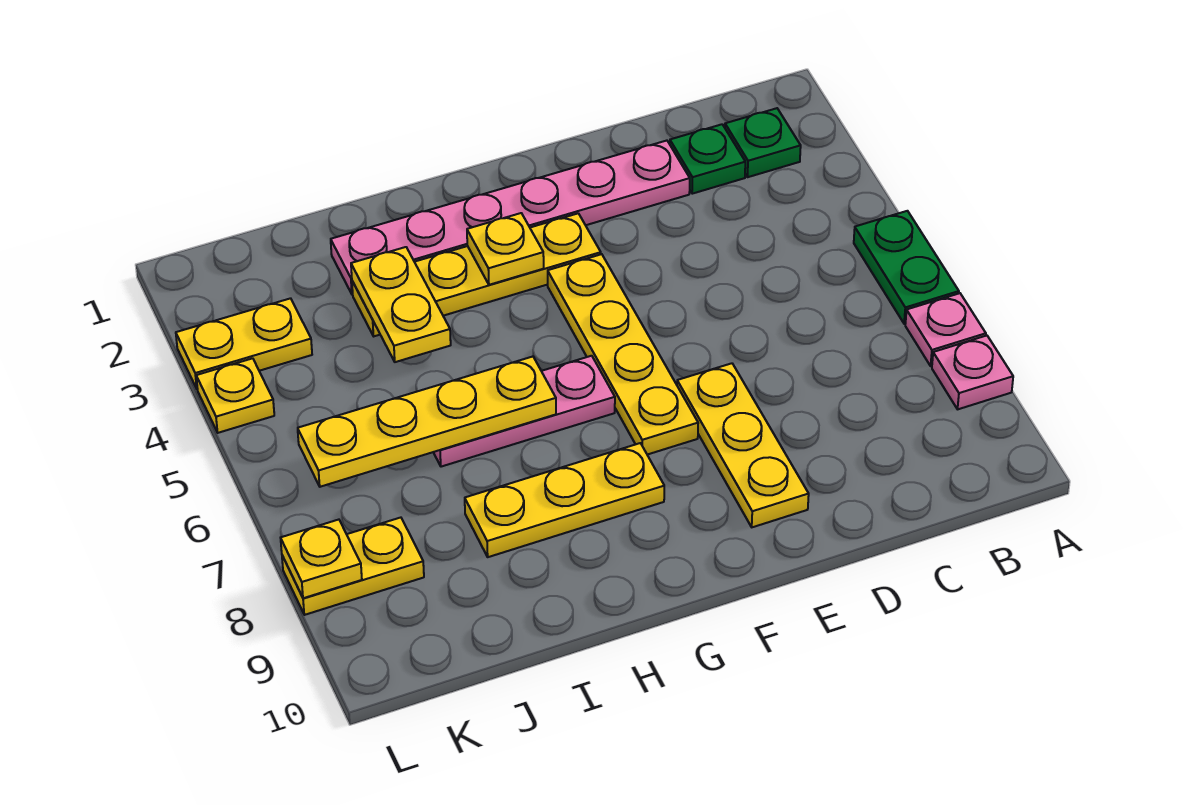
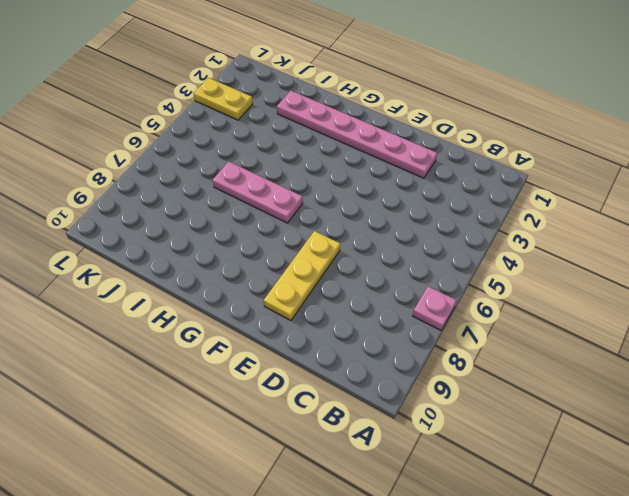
none -> green plate A5:A6 level 1
none -> pink plate A8 level 1
none -> green plate B2 level 1

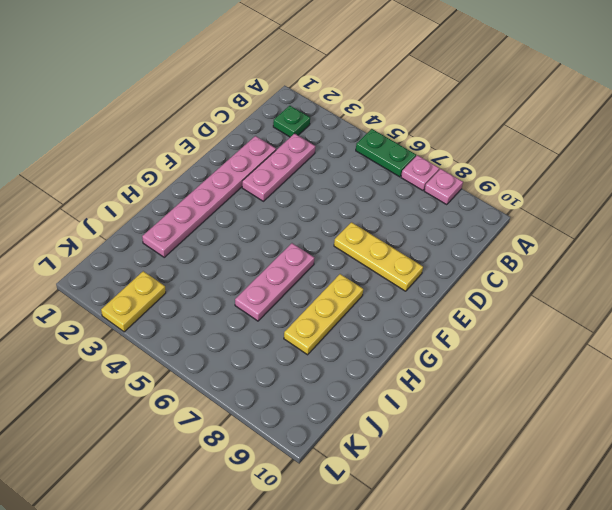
pink plate C3:E3 level 1 -> none
none -> green plate C2 level 1
none -> yellow plate F3:I3 level 1
none -> yellow plate F4:F7 level 1

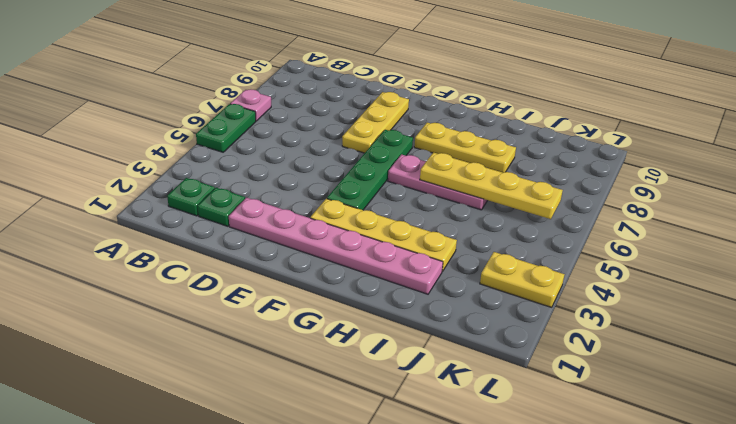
green plate F4:F7 level 1 -> yellow plate F4:F7 level 1
none -> pink plate A8 level 1
none -> yellow plate K8:L8 level 1
none -> yellow plate L4 level 1

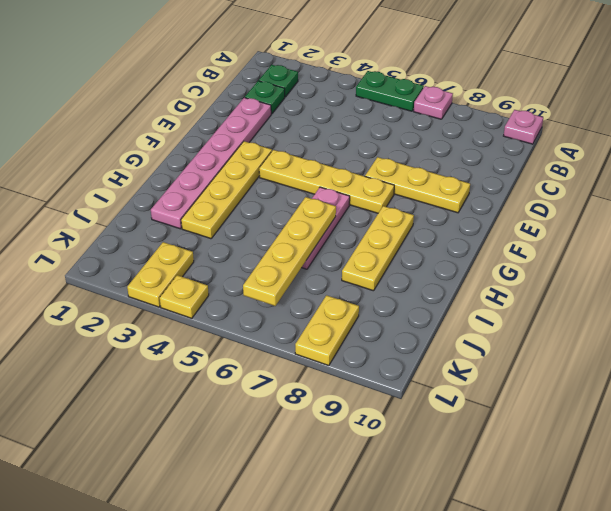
pink plate A10 level 1 -> pink plate A8 level 1
none -> yellow plate G3 level 2
none -> yellow plate I3:I4 level 2
none -> yellow plate L8 level 2

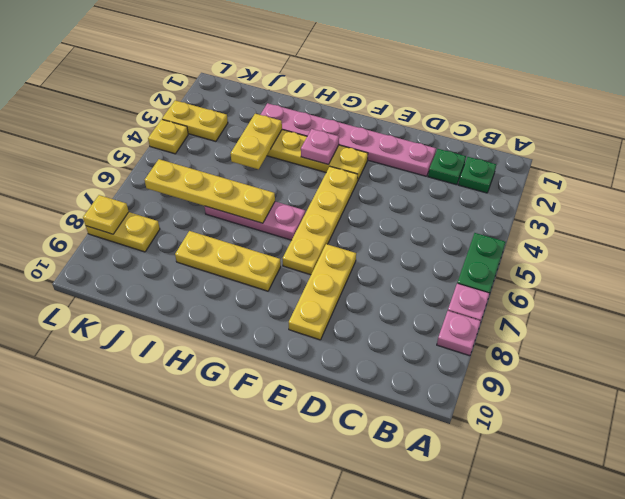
pink plate G3 level 2 -> yellow plate G3 level 2

